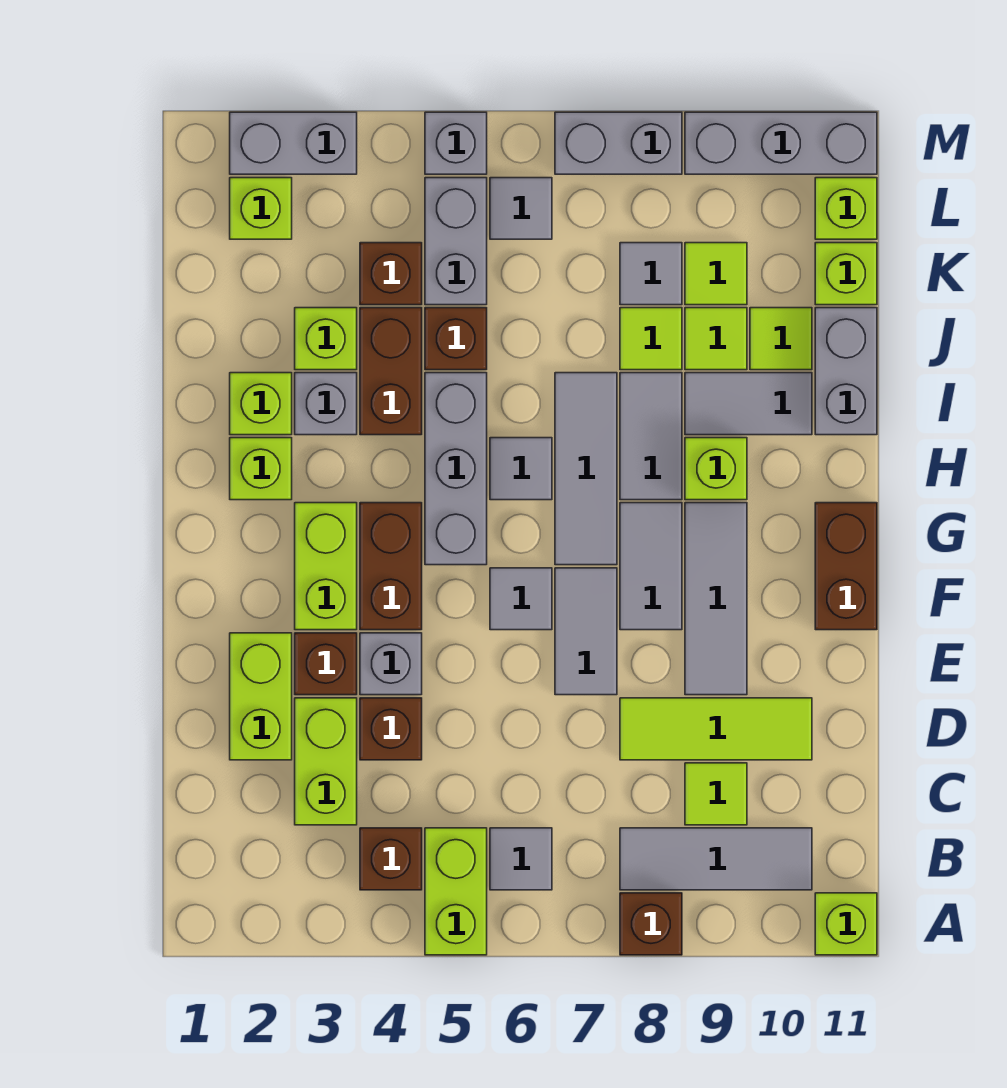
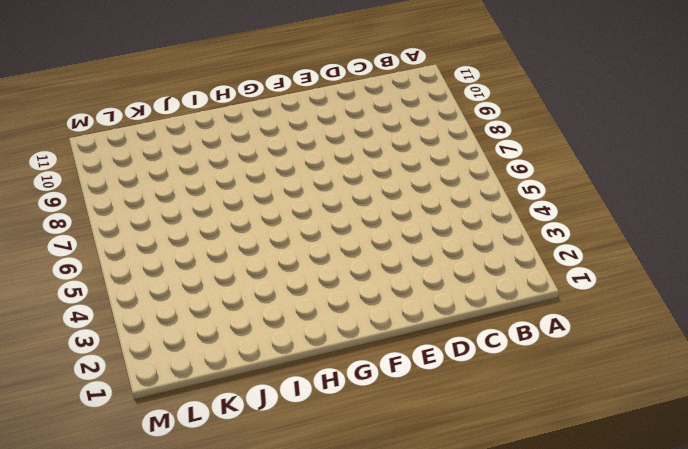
none -> lime brick A5:B5 level 1
none -> brown brick A8 level 1
none -> lime brick A11 level 1
none -> brown brick B4 level 1

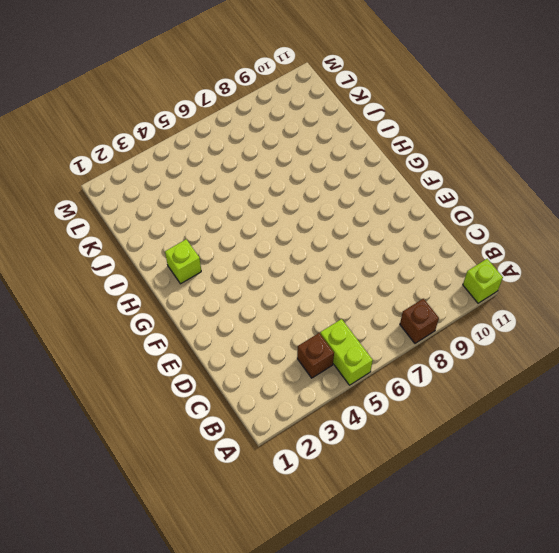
none -> grey tile B6 level 1
none -> grey tile B8:B10 level 1
none -> lime brick C3:D3 level 1
none -> lime tile C9 level 1

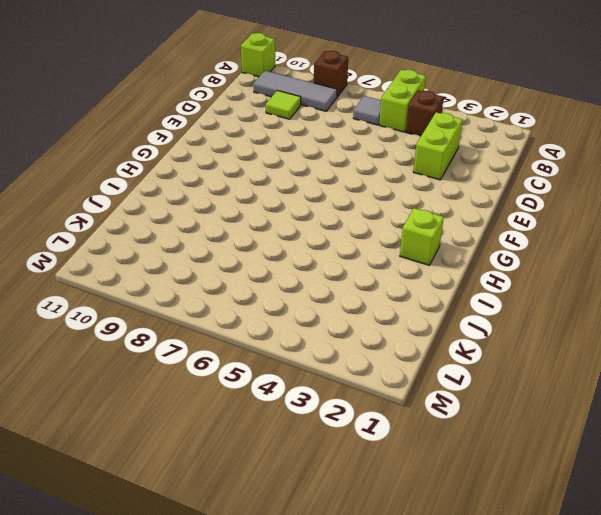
none -> lime brick D2:E2 level 1
none -> brown brick D4 level 1
none -> lime tile D8:D10 level 1
none -> brown brick E3 level 1

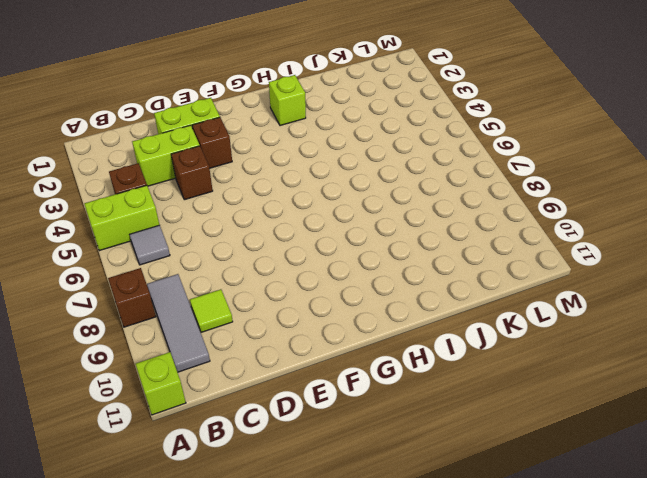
none -> lime tile D8:D10 level 1
none -> grey brick E4 level 1
none -> grey tile E7:F7 level 1
none -> grey tile E9:G9 level 1

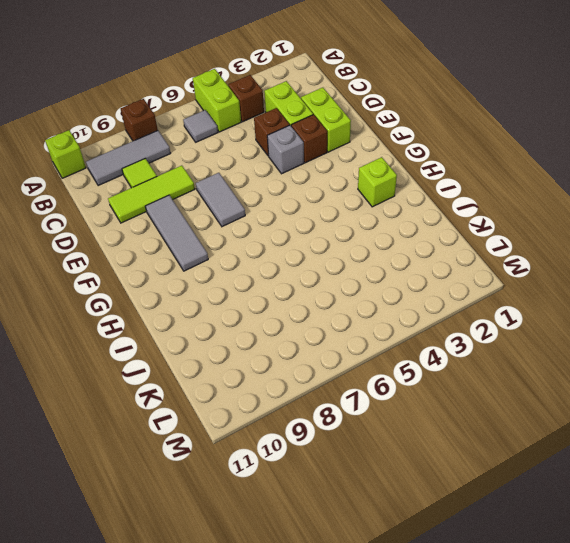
none -> lime brick F3:G3 level 1
none -> brown brick F4:G4 level 1
none -> grey tile F6 level 1
none -> grey tile F8:G8 level 1

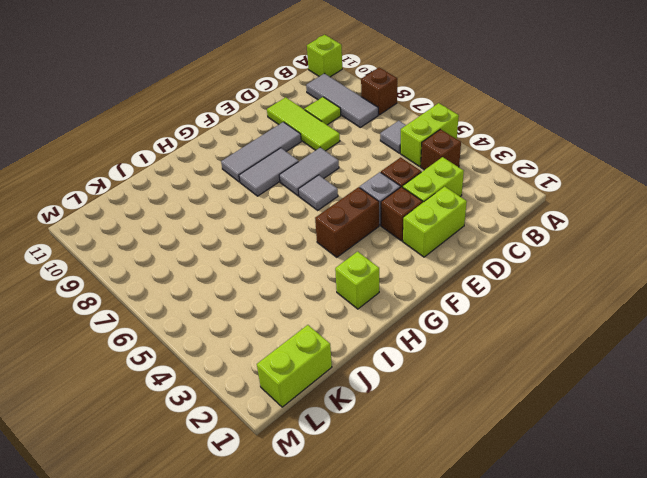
lime brick K1:L1 level 1 -> lime brick F3:G3 level 1
none -> brown brick F11:G11 level 1
none -> grey brick G5:I5 level 1
none -> grey tile G7:I7 level 1
none -> grey tile H6 level 1

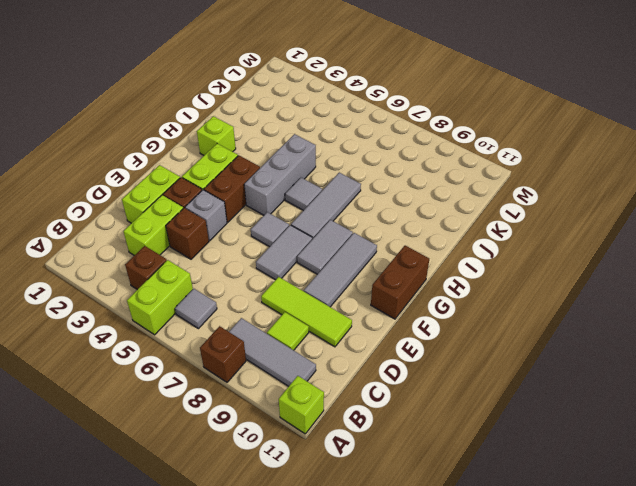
none -> grey tile H8:I8 level 1
none -> lime brick H9 level 1
none -> lime brick I2 level 1
none -> grey brick I3 level 1

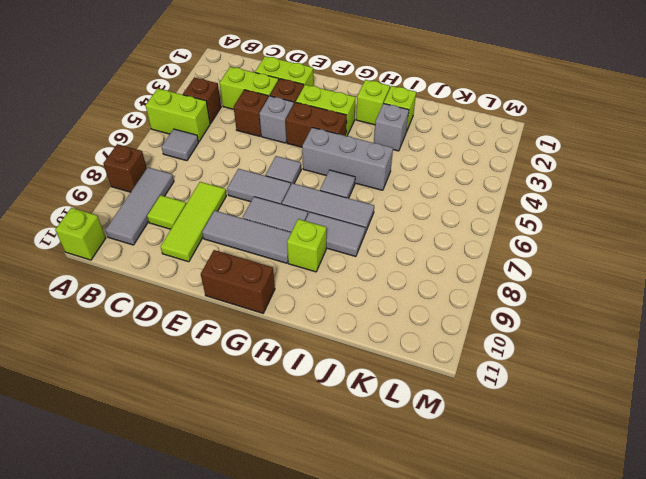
none -> brown brick I4:J4 level 1
none -> grey tile I9:I10 level 1
none -> grey brick I11:J11 level 1
none -> lime brick J3 level 1

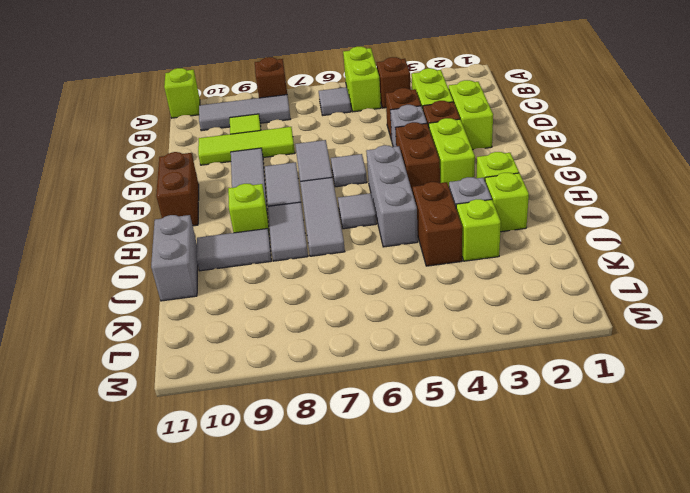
none -> brown brick J5 level 1
none -> lime tile J8 level 1
none -> lime tile J9 level 1
none -> lime tile J10 level 1

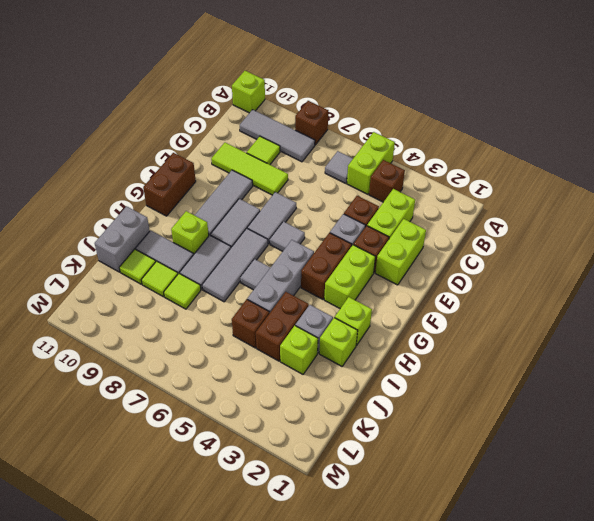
none -> brown brick K4 level 1
none -> grey brick K5:L5 level 1
none -> grey tile K8 level 1
none -> lime tile K9 level 1

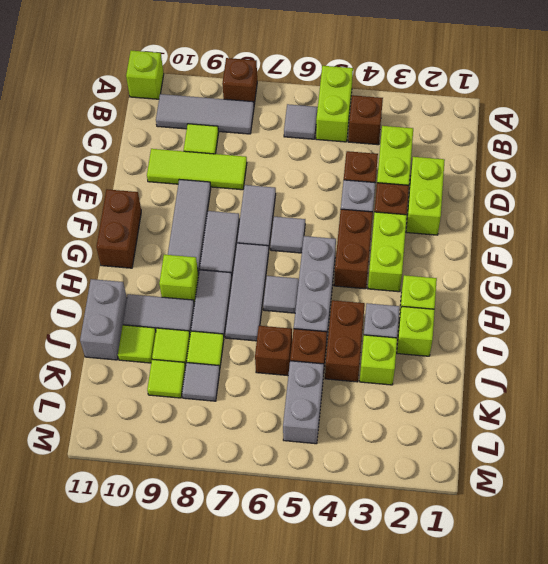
brown brick J6 level 1 -> brown brick K4 level 1
none -> lime brick K11 level 1
none -> lime brick L2 level 1
none -> grey tile L6 level 1
none -> lime brick L11 level 1

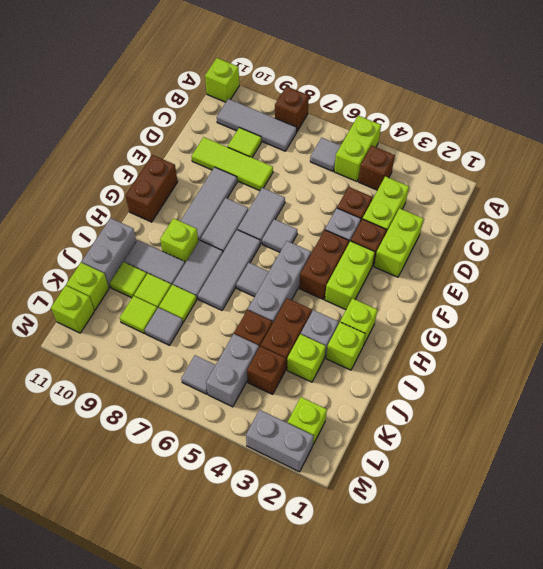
none -> grey brick M5 level 1
none -> grey brick M7:M8 level 1
none -> grey brick M9:M11 level 1

